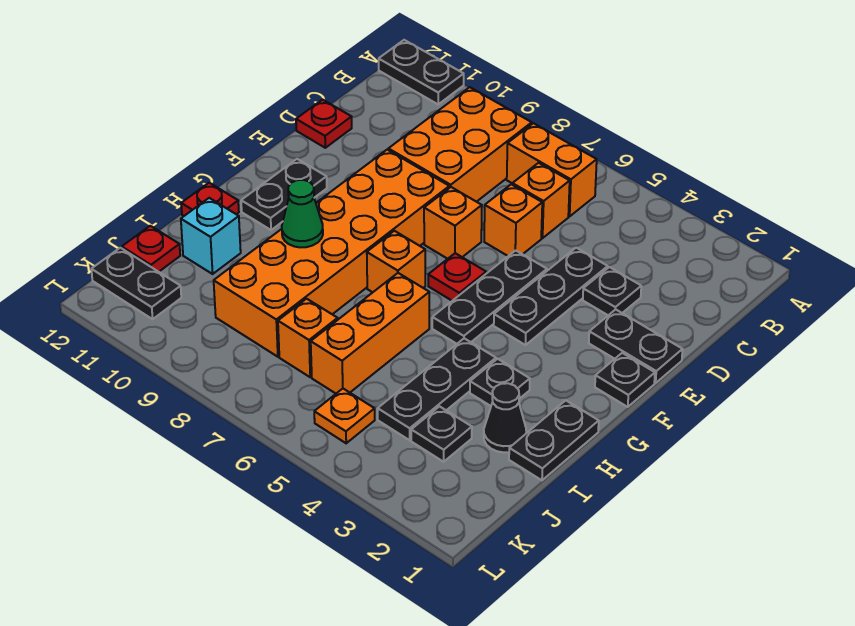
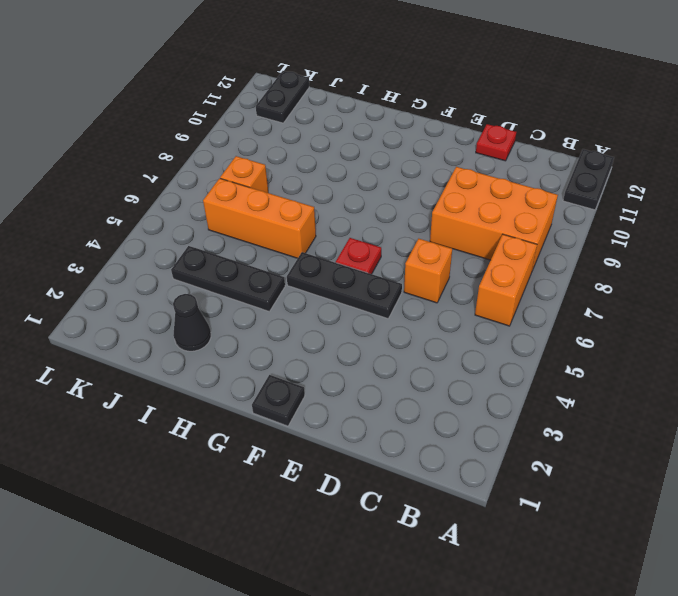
none -> orange brick C6 level 1
none -> black plate D3 level 1
none -> black plate D4:F4 level 1

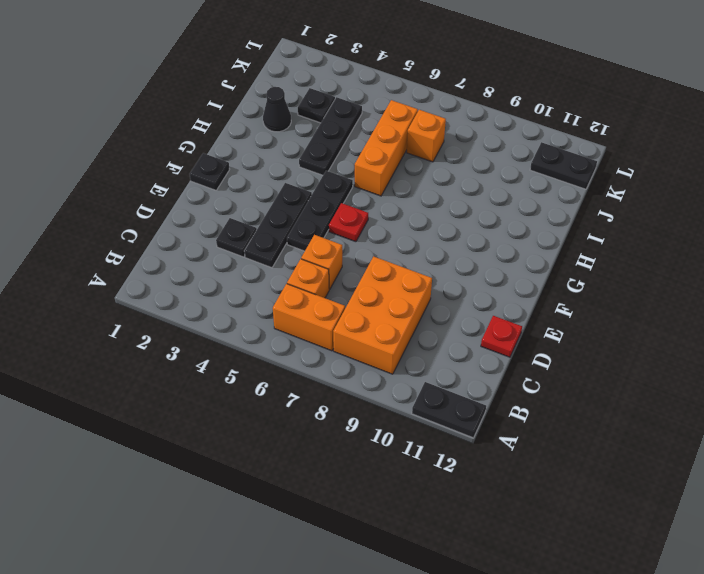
none -> black plate E1:E2 level 1
none -> orange brick E7 level 1
none -> orange brick E8:J9 level 1

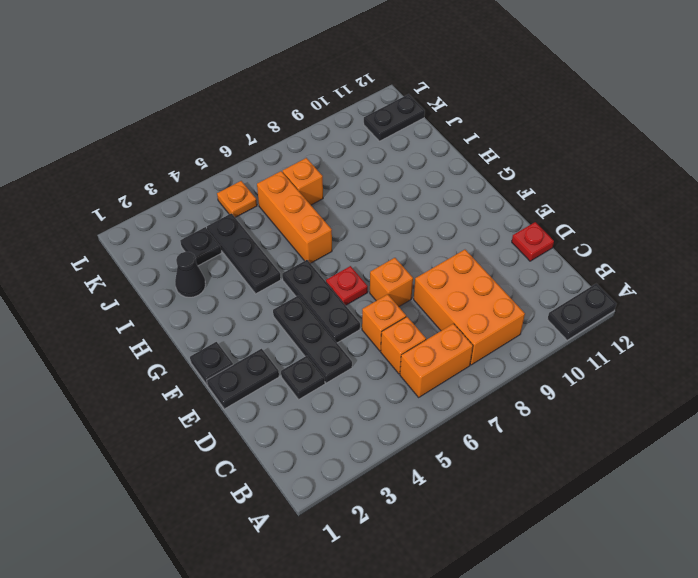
none -> orange brick E8:J9 level 1
none -> black plate F11:G11 level 1
none -> orange brick G7 level 1

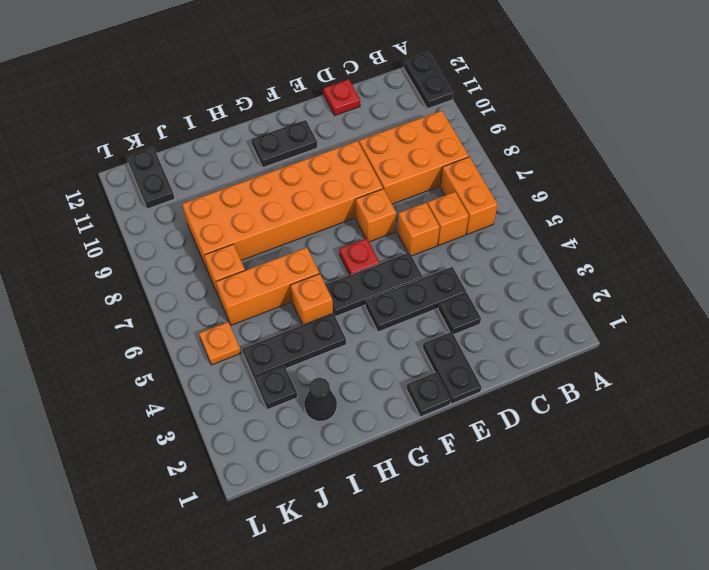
orange brick H5 level 1 -> orange brick G7 level 1
none -> black plate H1:I1 level 1
none -> black plate H3 level 1
none -> red plate H12 level 1

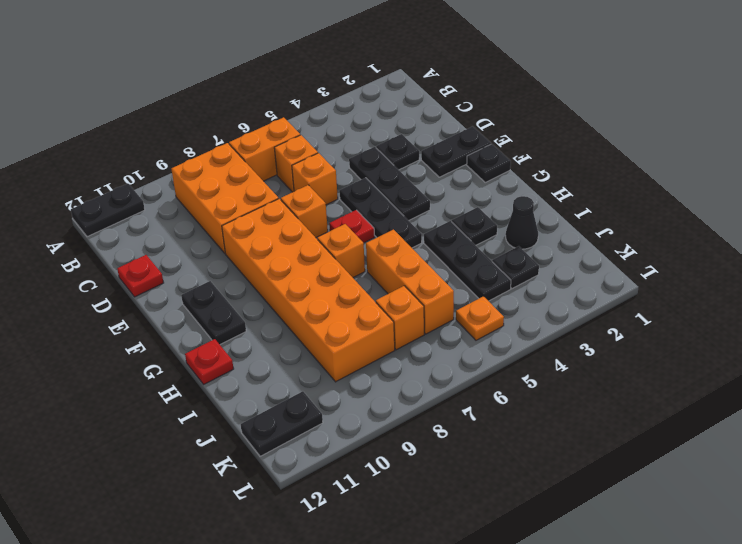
none -> black plate H1:I1 level 1
none -> cyan brick I11 level 1
none -> red plate J12 level 1

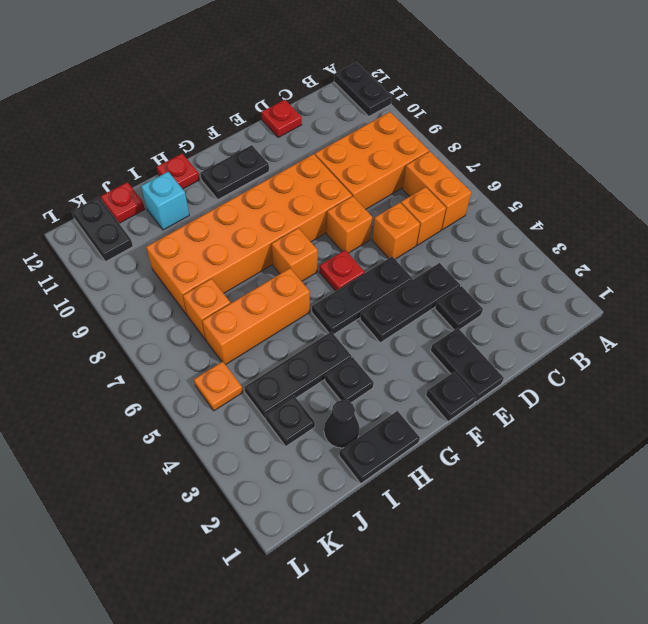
none -> green cone H9 level 2

